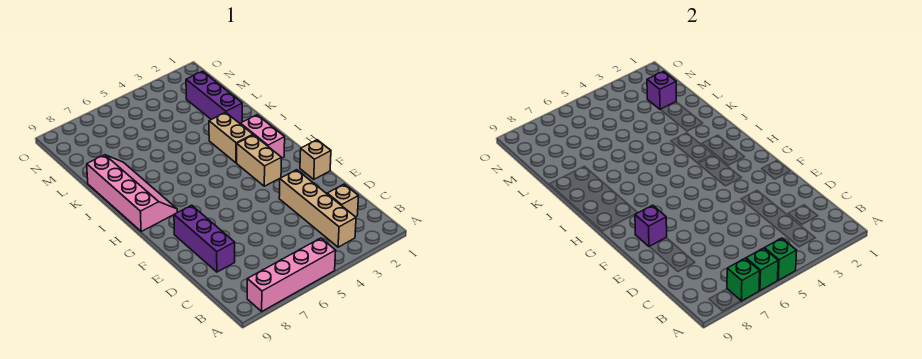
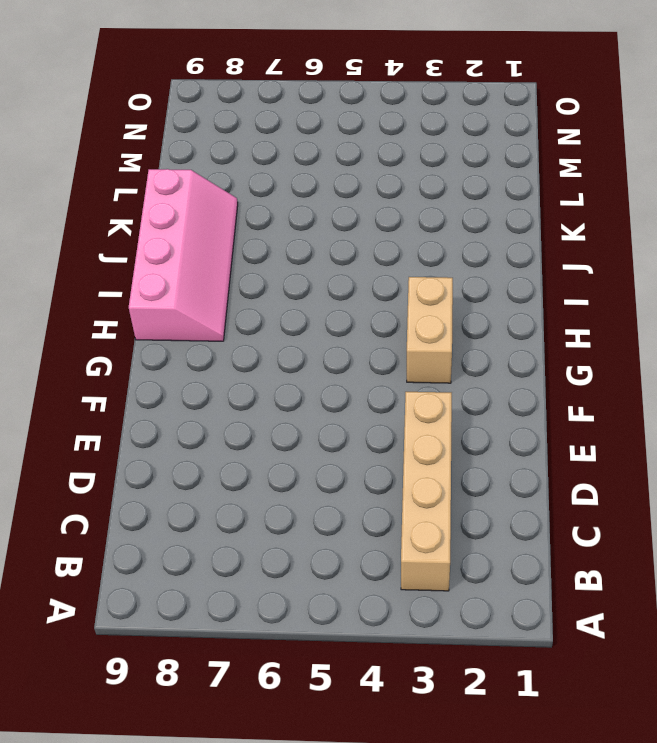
none -> pink brick A5:A8 level 1
none -> tan brick C2 level 1
none -> purple brick D8:F8 level 1

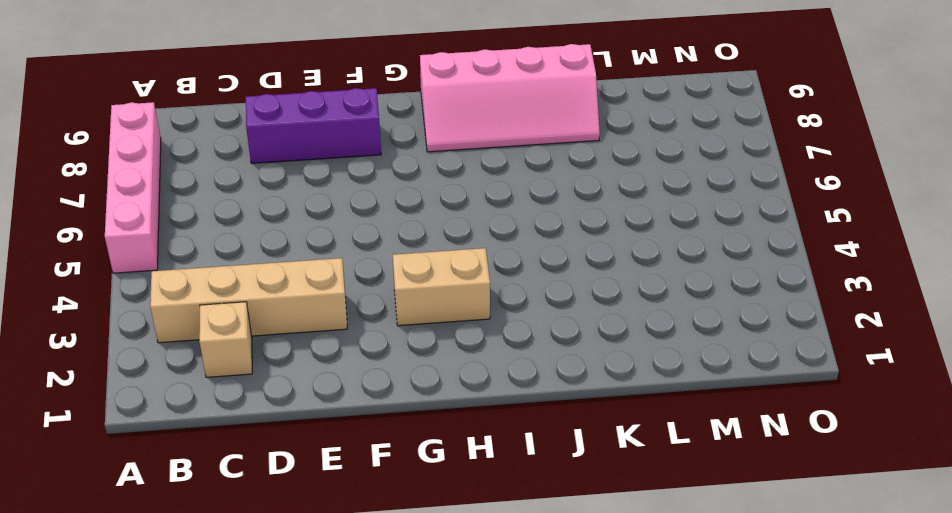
none -> tan brick F1 level 1
none -> pink brick H2:I2 level 1
none -> tan brick I3:J3 level 1

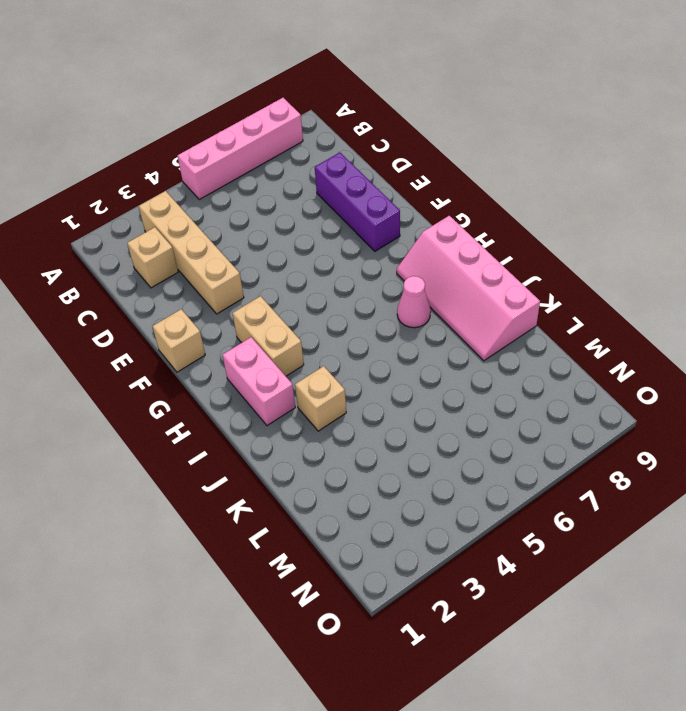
pink cone I7 level 1 -> none
tan brick J3 level 1 -> tan brick I3:J3 level 1
none -> purple brick K2:M2 level 1
none -> green brick A5 level 2
none -> green brick A6 level 2

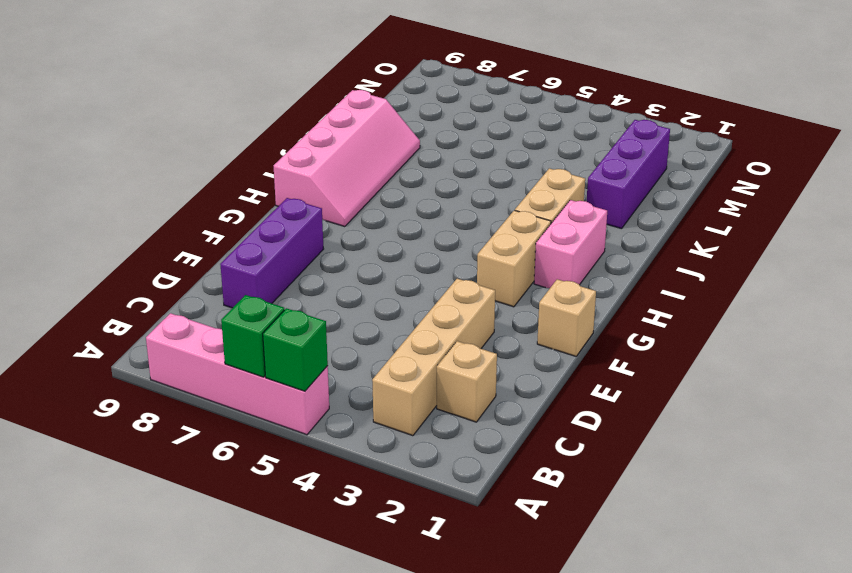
none -> green brick A7 level 2
none -> purple brick F8 level 2
none -> purple brick M2 level 2

